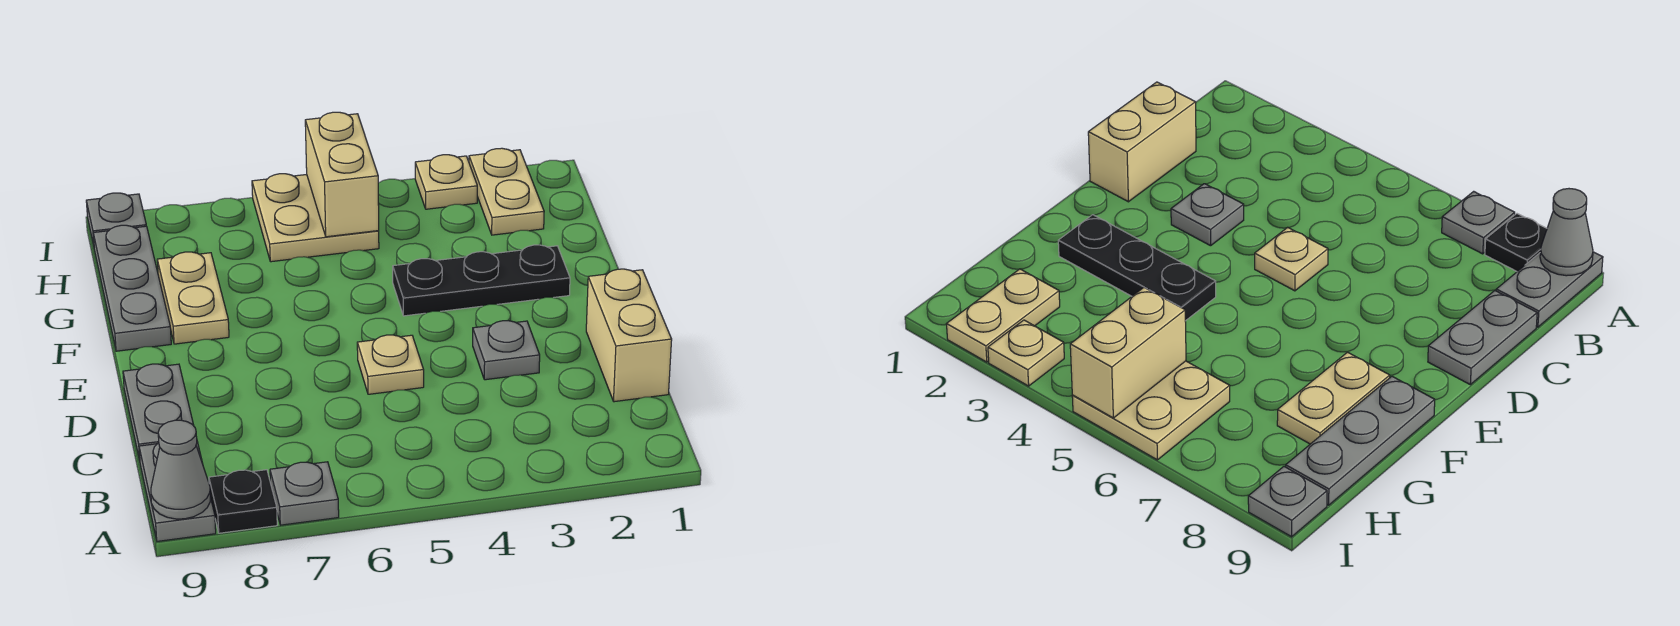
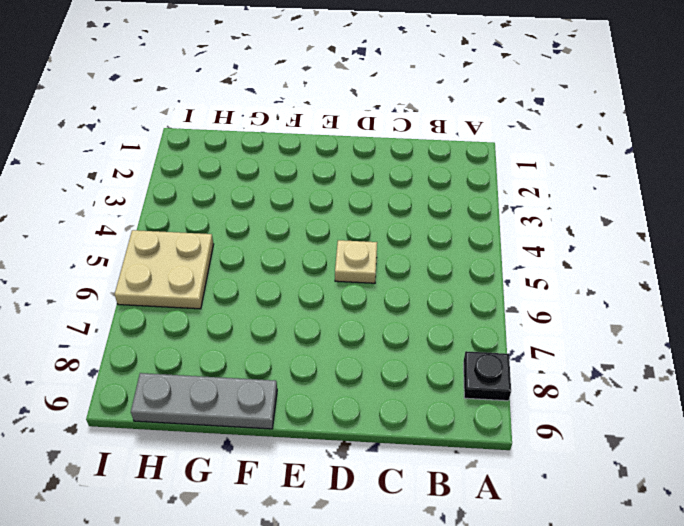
none -> grey plate A7 level 1
none -> grey plate A9:B9 level 1
none -> tan brick C1:D1 level 1

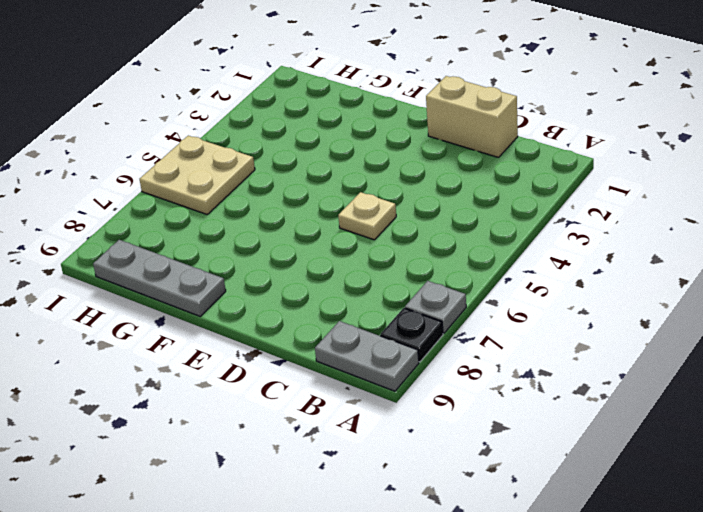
none -> grey plate C9:D9 level 1
none -> grey plate D3 level 1
none -> black plate F2:F4 level 1

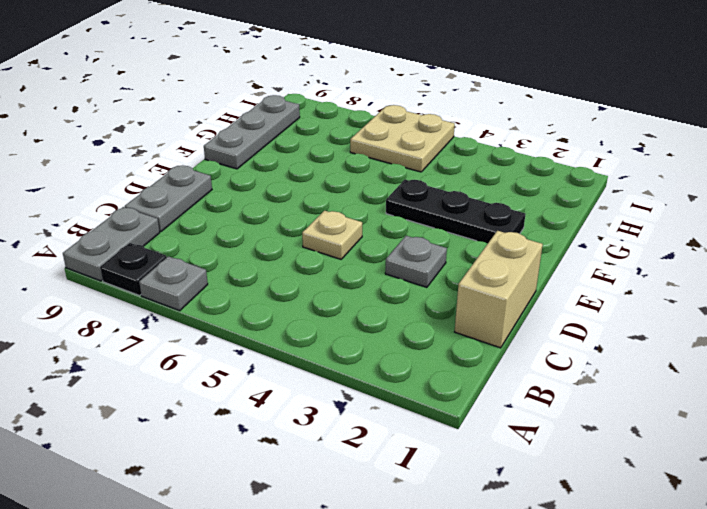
none -> tan plate F8:G8 level 1
none -> tan plate H2:I2 level 1
none -> tan plate I3 level 1

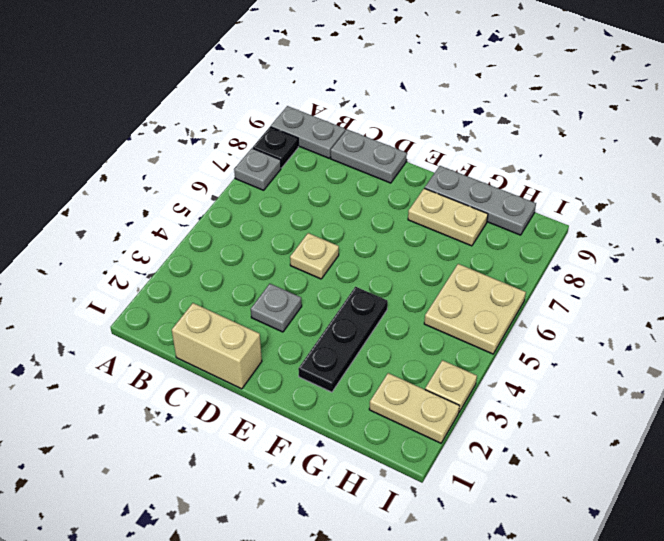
none -> grey plate I9 level 1
none -> grey cone A9 level 2
none -> tan brick H5:I5 level 2

